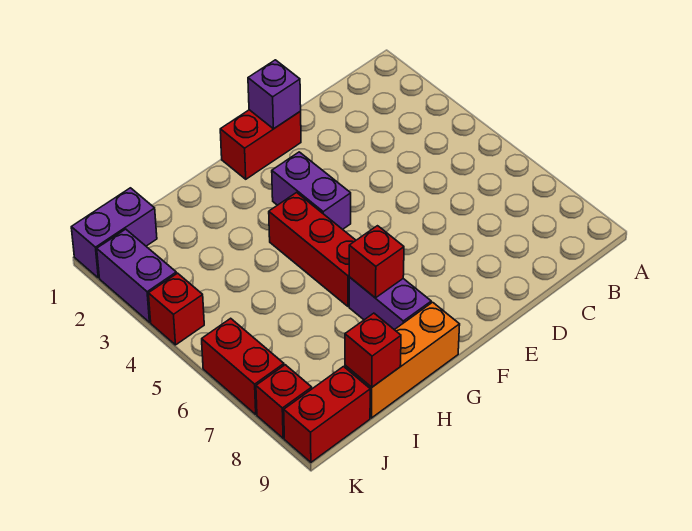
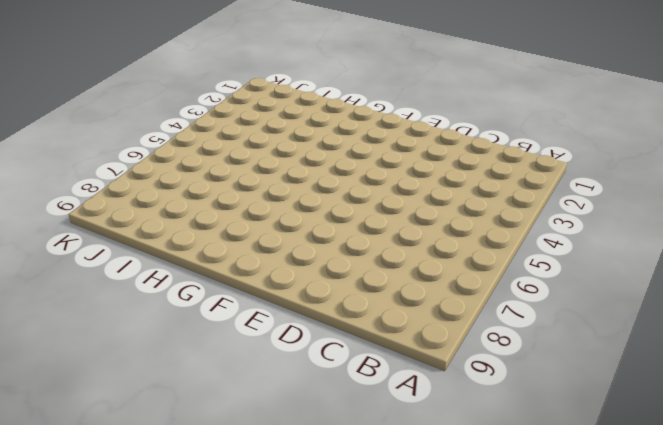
none -> red brick E1:F1 level 1
none -> purple brick F3:F4 level 1
none -> red brick G4:G6 level 1

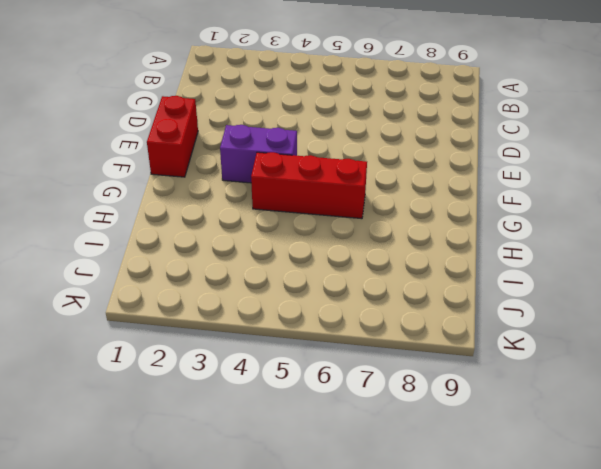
none -> purple brick G7:G8 level 1
none -> orange brick G9:I9 level 1
none -> purple brick J1:K1 level 1

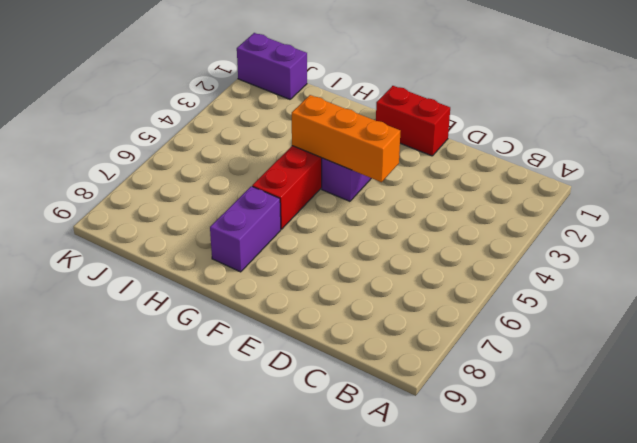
orange brick E4:G4 level 2 -> orange brick G9:I9 level 1
none -> red brick J9:K9 level 1
none -> purple brick K2:K3 level 1
none -> red brick K4 level 1

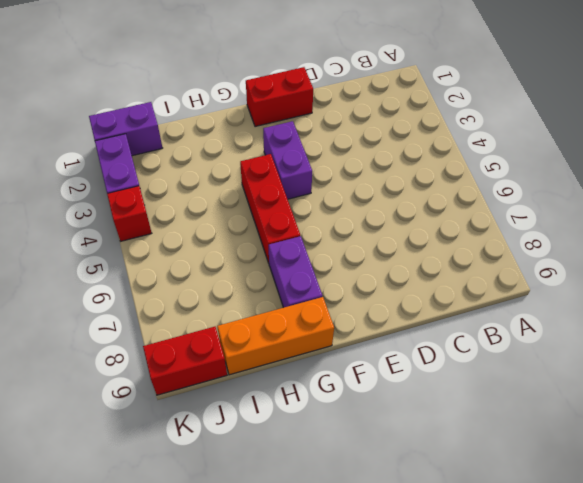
none -> red brick K6:K7 level 1
none -> red brick K8 level 1
none -> purple brick E1 level 2

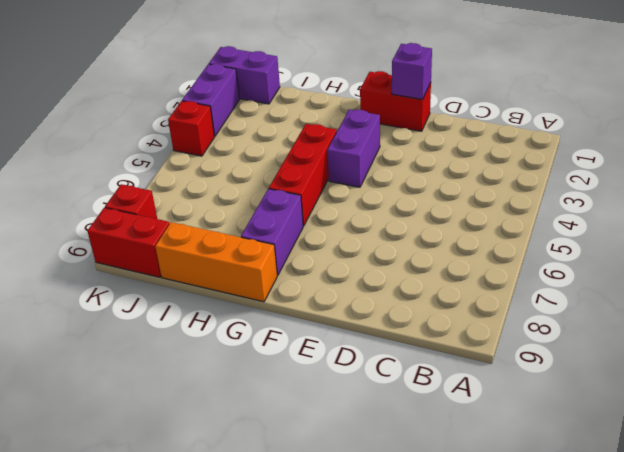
none -> red brick K6:K7 level 1
none -> red brick G7 level 2
none -> red brick I9 level 2

